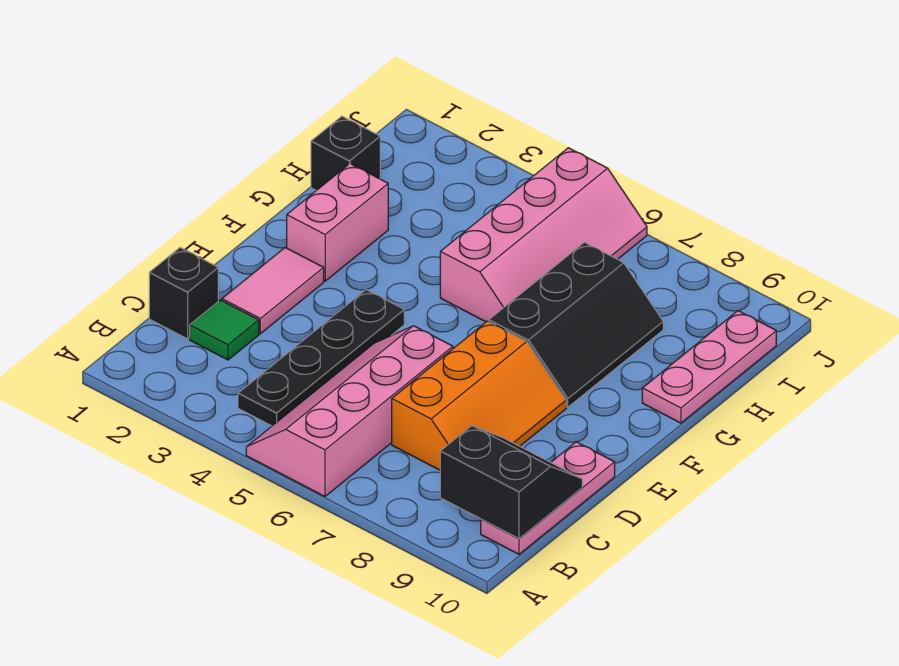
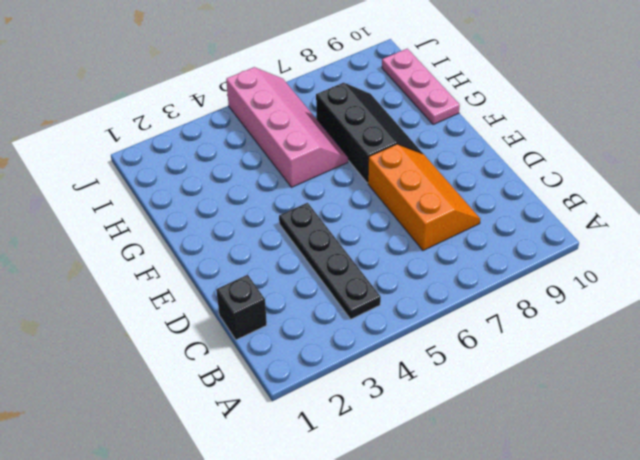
none -> pink slope A5:D6 level 1 top 6
none -> pink plate B10:D10 level 1
none -> green tile C2 level 1

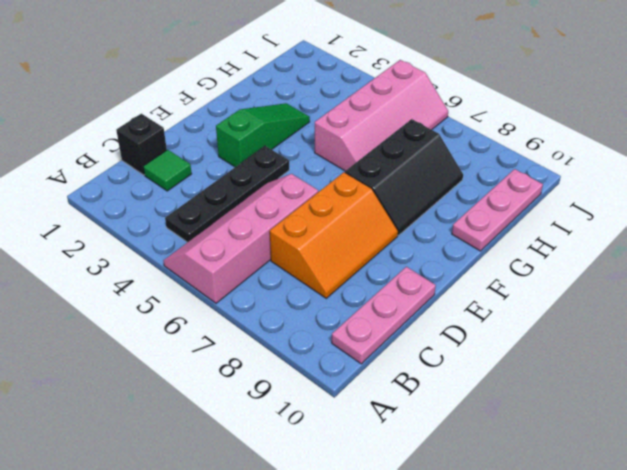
green slope E3:G3 level 1 top E -> none
none -> pink tile D2:E2 level 1
none -> pink brick F2:G2 level 1
none -> black brick H1 level 1

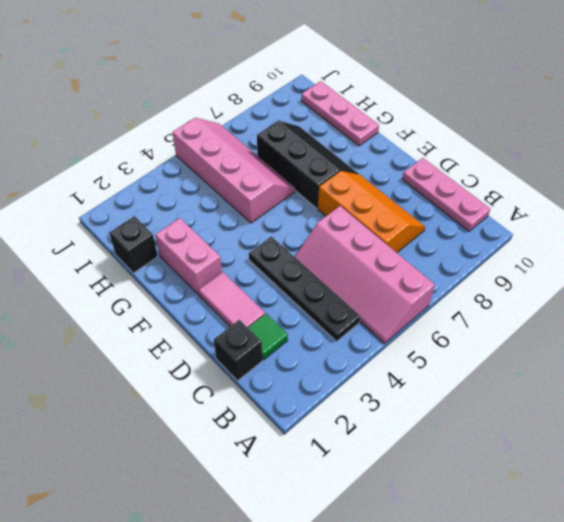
none -> black slope B9:C10 level 2 top B

